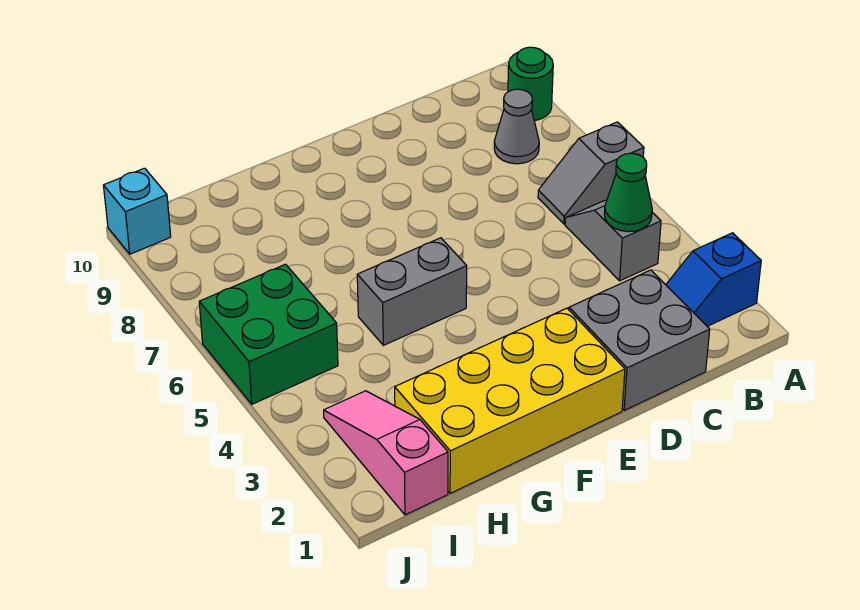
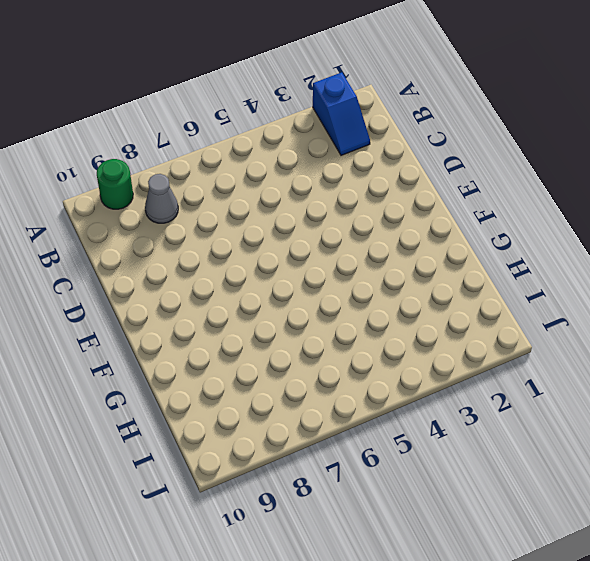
none -> grey slope A6:B6 level 1 top A
none -> grey slope B4:B5 level 1 top 4
none -> grey brick C1:D2 level 1

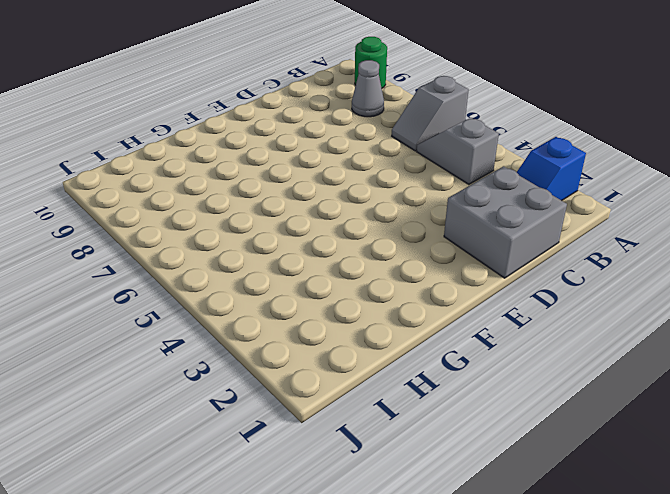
none -> yellow brick E1:H2 level 1
none -> grey brick F5:G5 level 1
none -> pink slope I1:I3 level 1 top 1

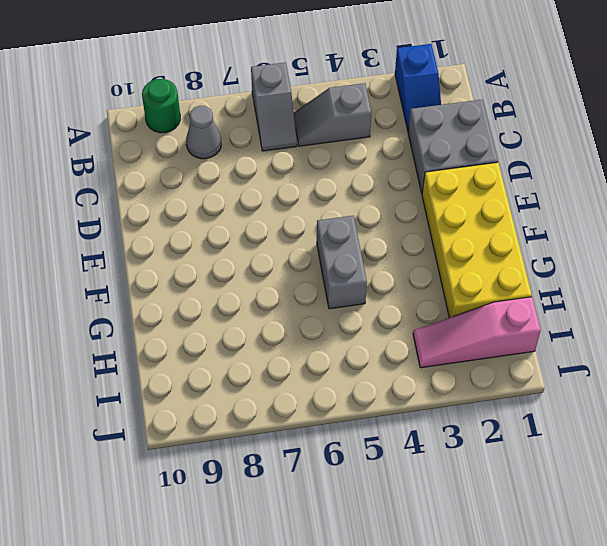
none -> green brick I5:J6 level 1
none -> cyan brick J10 level 1
none -> green cone B4 level 2

